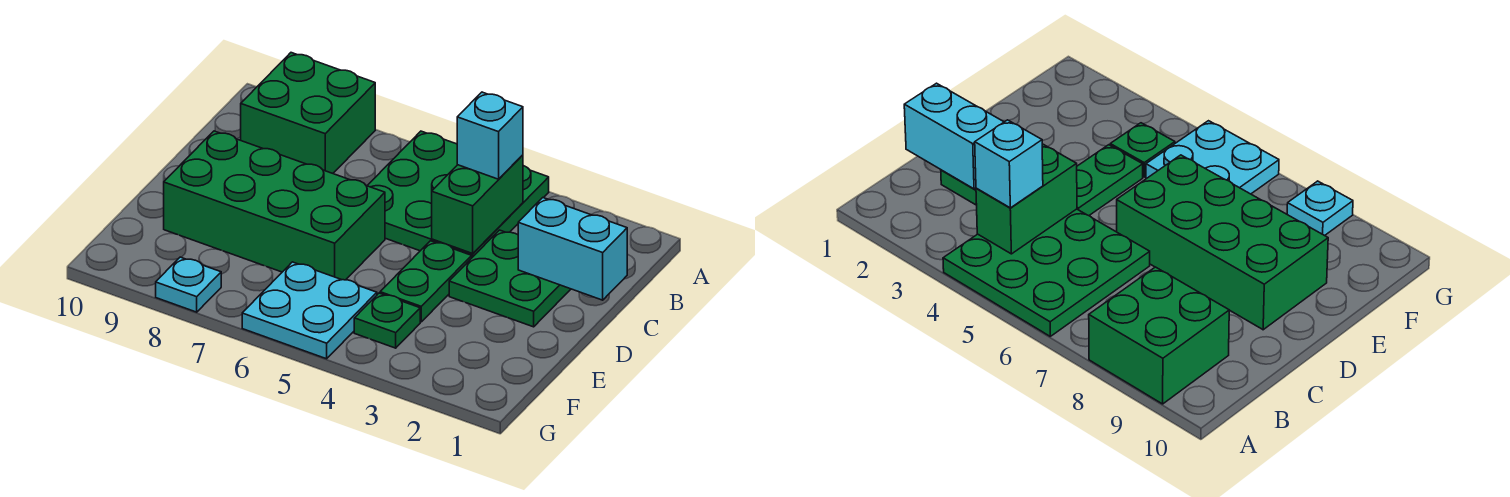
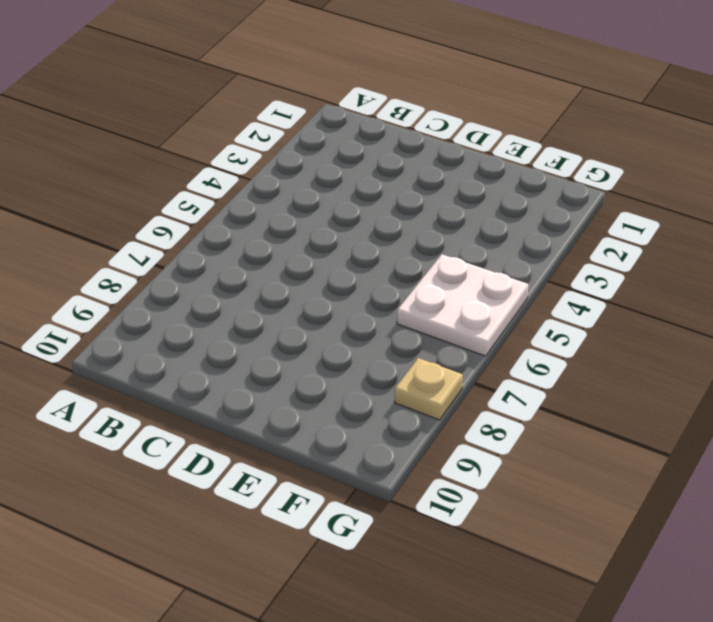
white plate F5:G6 level 1 -> cyan plate F5:G6 level 1
tan plate G8 level 1 -> cyan plate G8 level 1
none -> green plate A4:C6 level 1
none -> green brick A8:B9 level 1

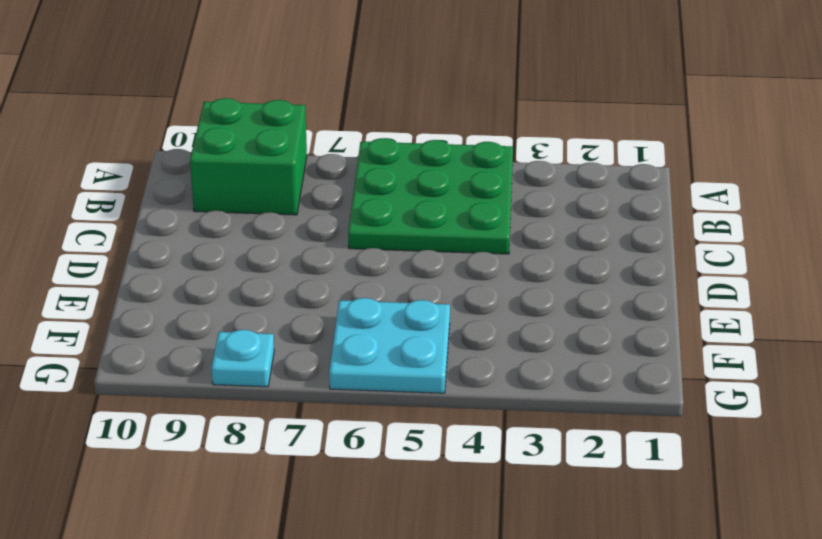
none -> green plate C2:D3 level 1
none -> green plate D4:E4 level 1

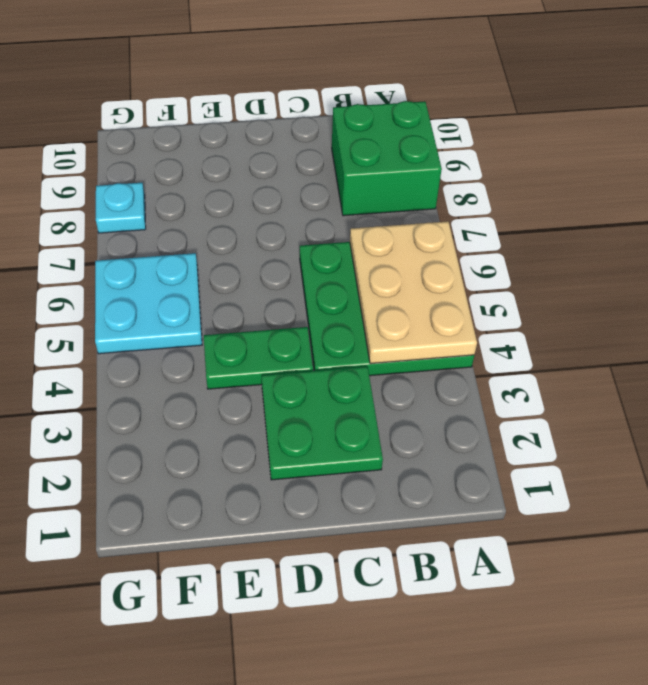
tan plate A4:B6 level 2 -> green brick B4:C4 level 2
none -> green brick D6:E9 level 1
none -> green plate F4 level 1

